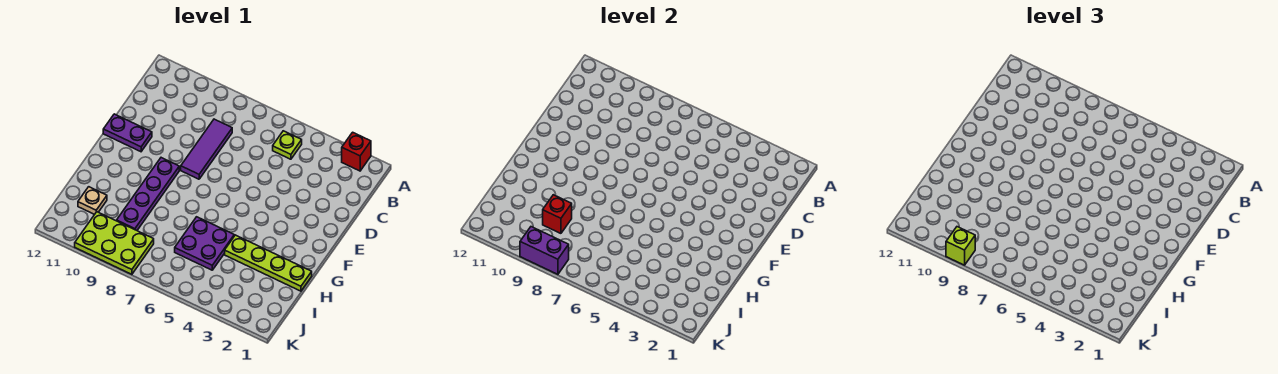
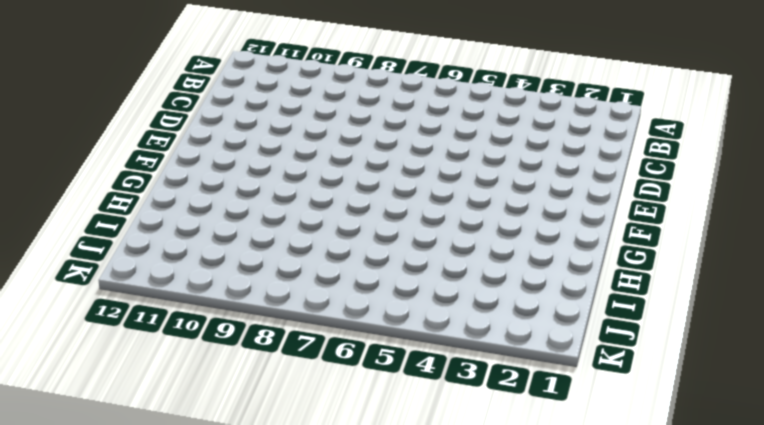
none -> red brick A2 level 1
none -> lime plate B5 level 1
none -> purple tile C8:E8 level 1

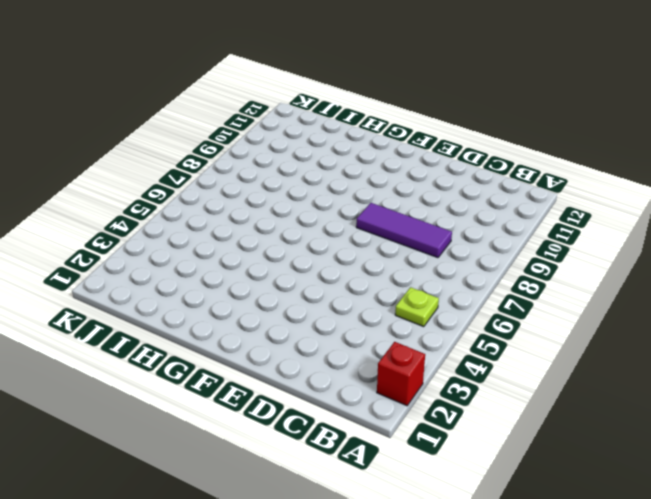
none -> purple plate E11:E12 level 1
none -> purple plate F9:I9 level 1
none -> lime plate H1:H4 level 1

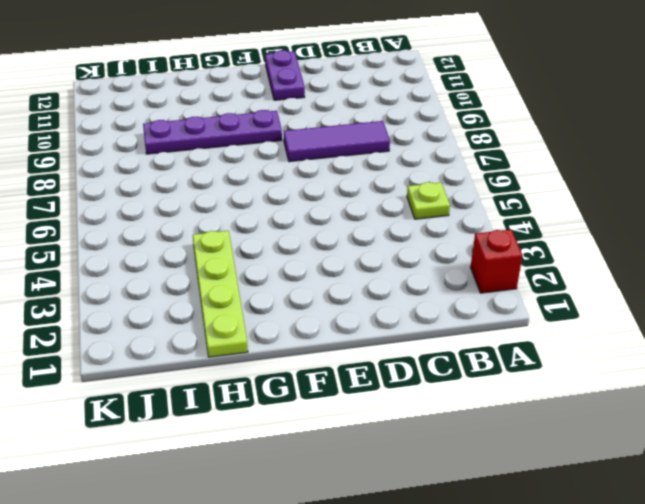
none -> purple plate H5:I6 level 1
none -> tan plate I11 level 1
none -> lime plate J8:K10 level 1

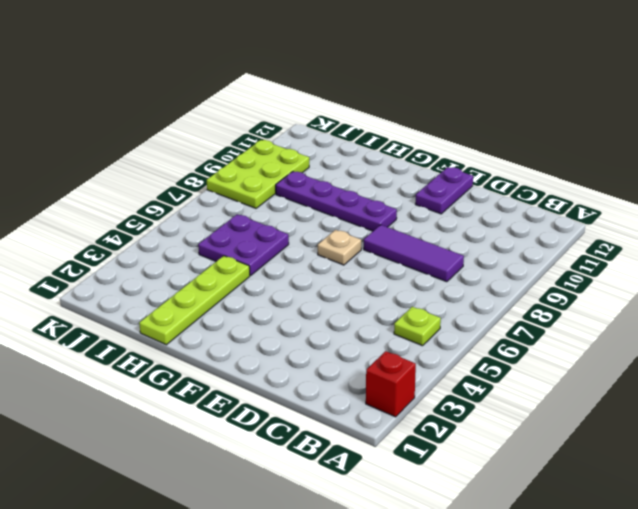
tan plate F7 level 1 -> tan plate I11 level 1
none -> red brick I9 level 2
none -> purple brick K8:K9 level 2
none -> lime brick K9 level 3

